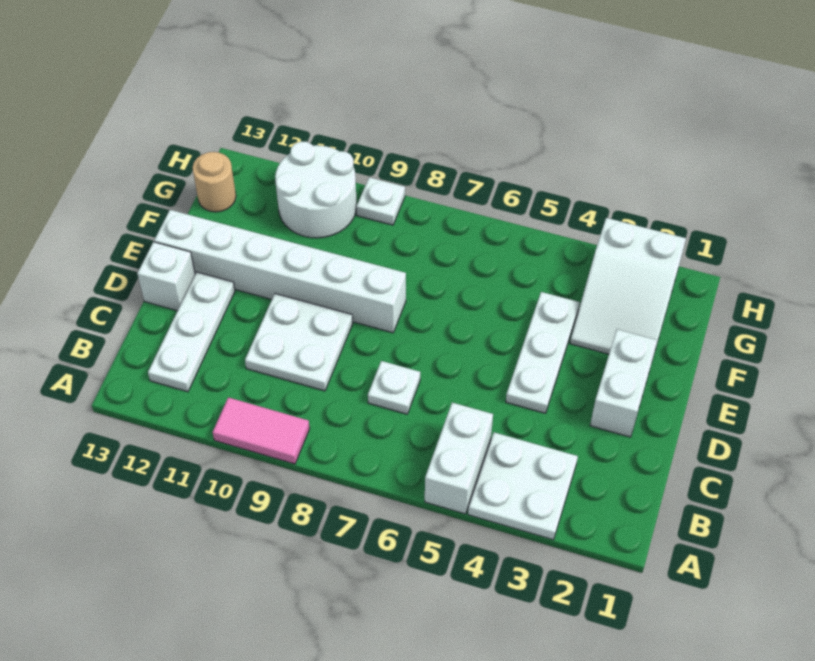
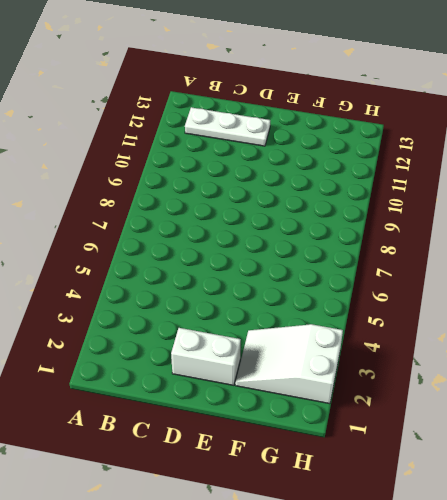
none -> white plate A3:B4 level 1
none -> white brick A5:B5 level 1
none -> pink tile A9:A10 level 1

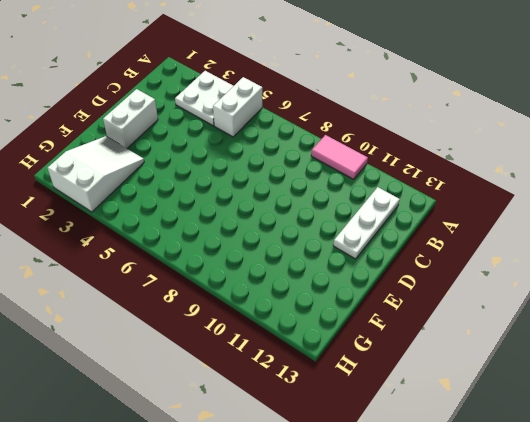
none -> white plate C7 level 1
none -> white plate C9:D10 level 1
none -> white plate D4:F4 level 1

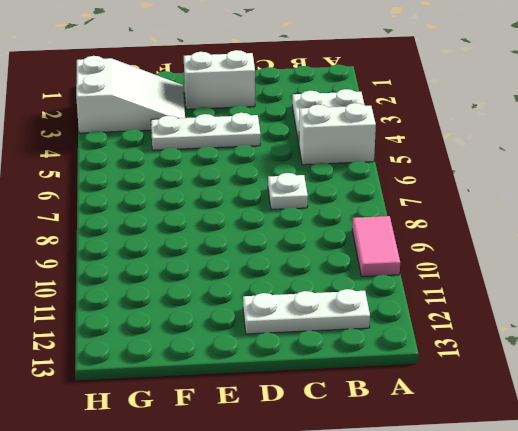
none -> white plate C9:D10 level 1
none -> white brick D13 level 1
none -> white brick E8:E13 level 1

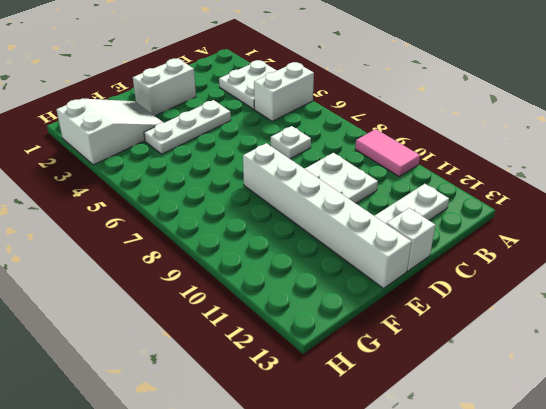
none -> white round brick G10:H11 level 1
none -> tan round brick G13 level 1
none -> white plate H9 level 1

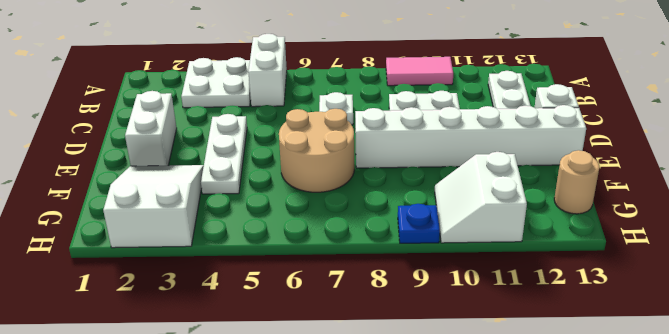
tan round brick E6:F7 level 1 -> none
white slope G10:H11 level 1 top 11 -> white round brick G10:H11 level 1
blue plate H9 level 1 -> white plate H9 level 1

